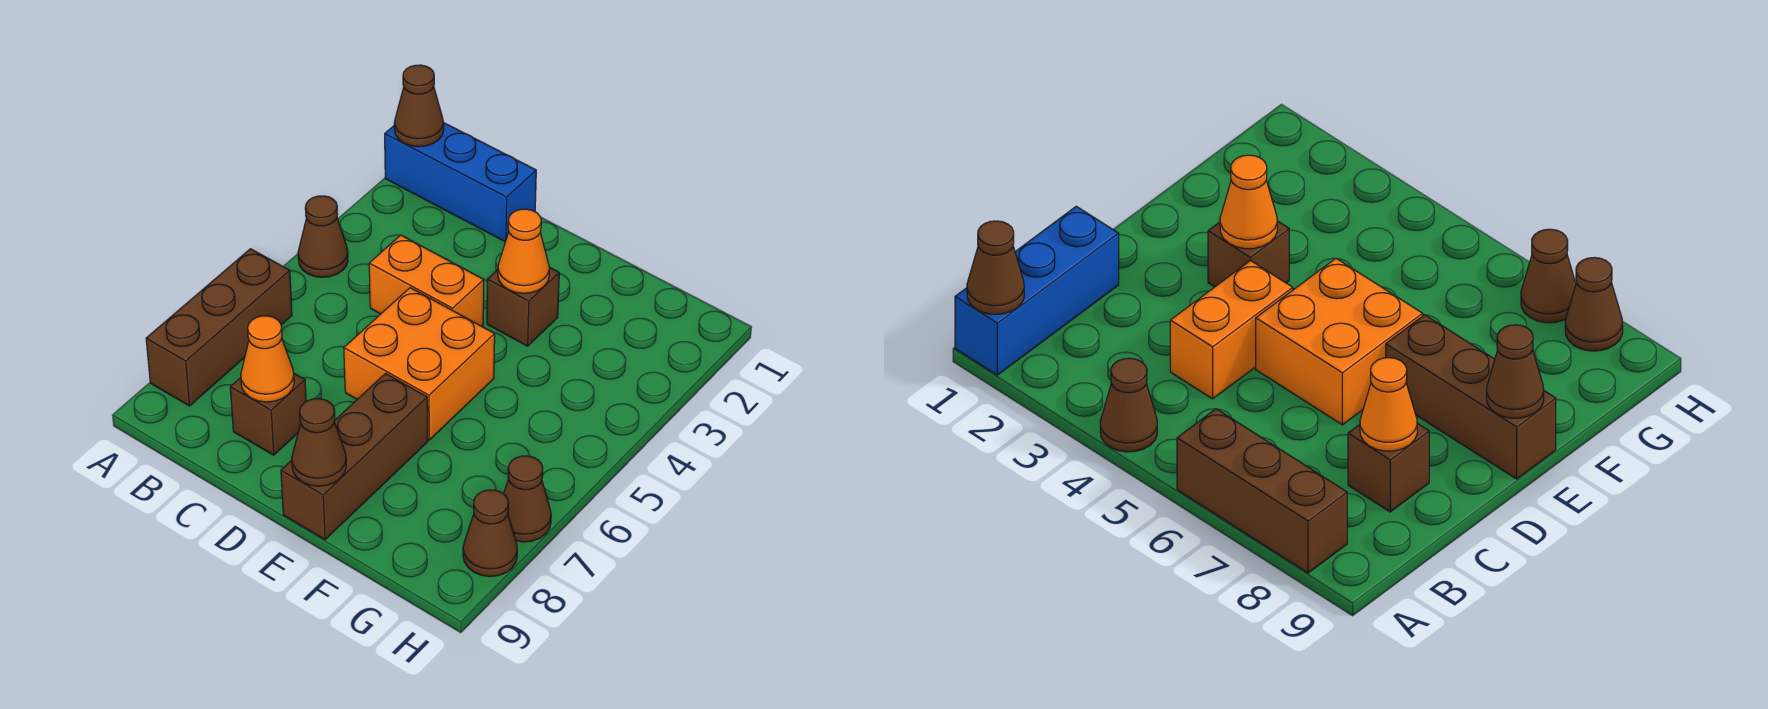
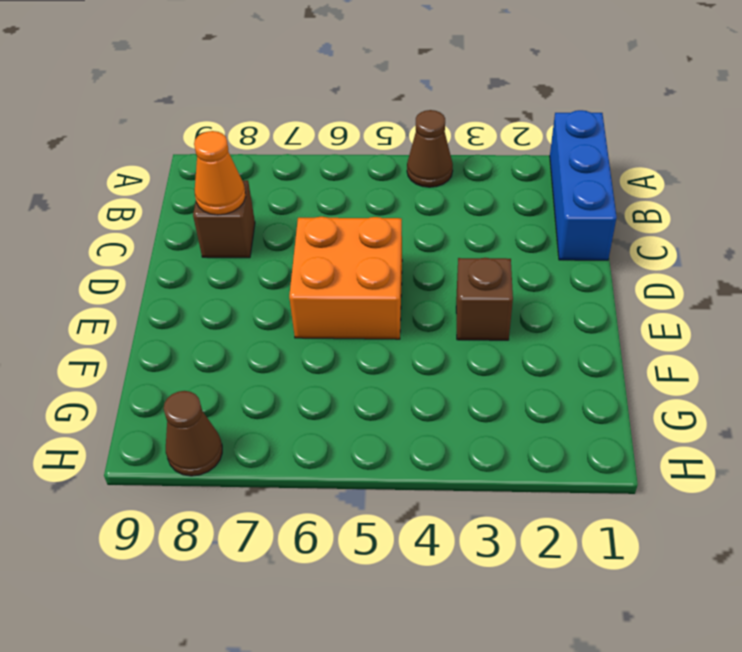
none -> brown brick A6:A8 level 1
none -> orange brick C4:D4 level 1
none -> brown brick E7:E9 level 1

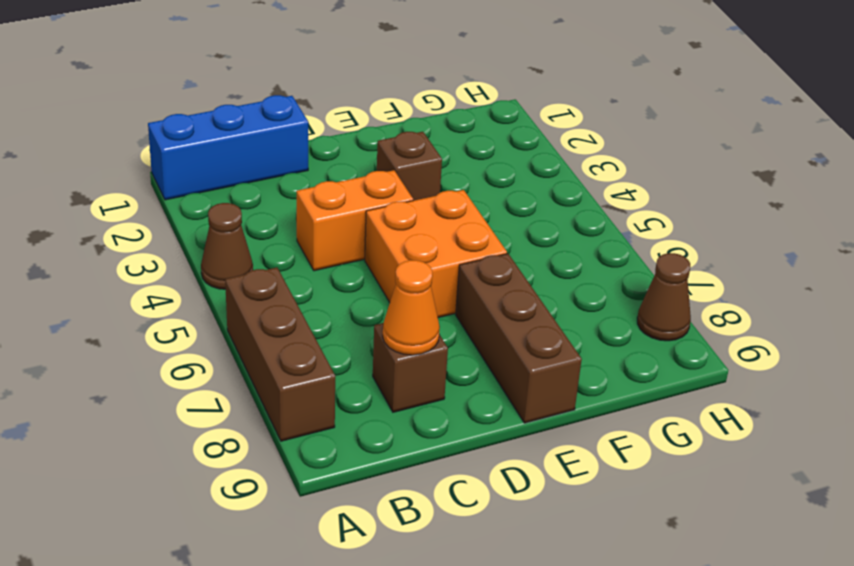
none -> brown cone H7 level 1
none -> brown cone A1 level 2
none -> orange cone E3 level 2

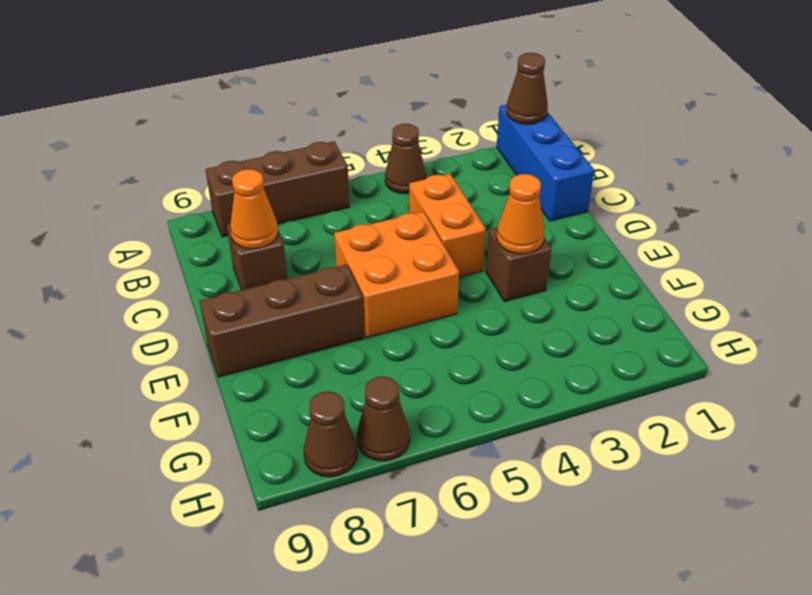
none -> brown cone E9 level 2

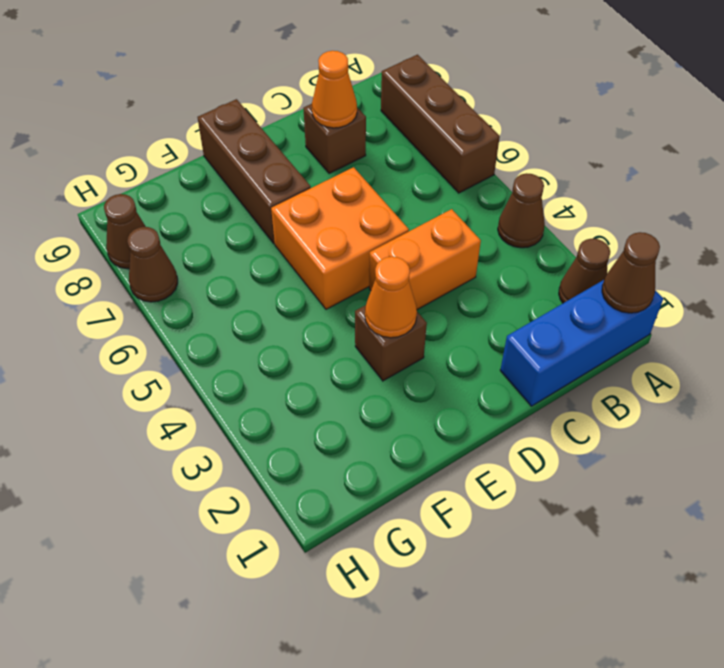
brown cone A2 level 1 -> brown cone E9 level 2

